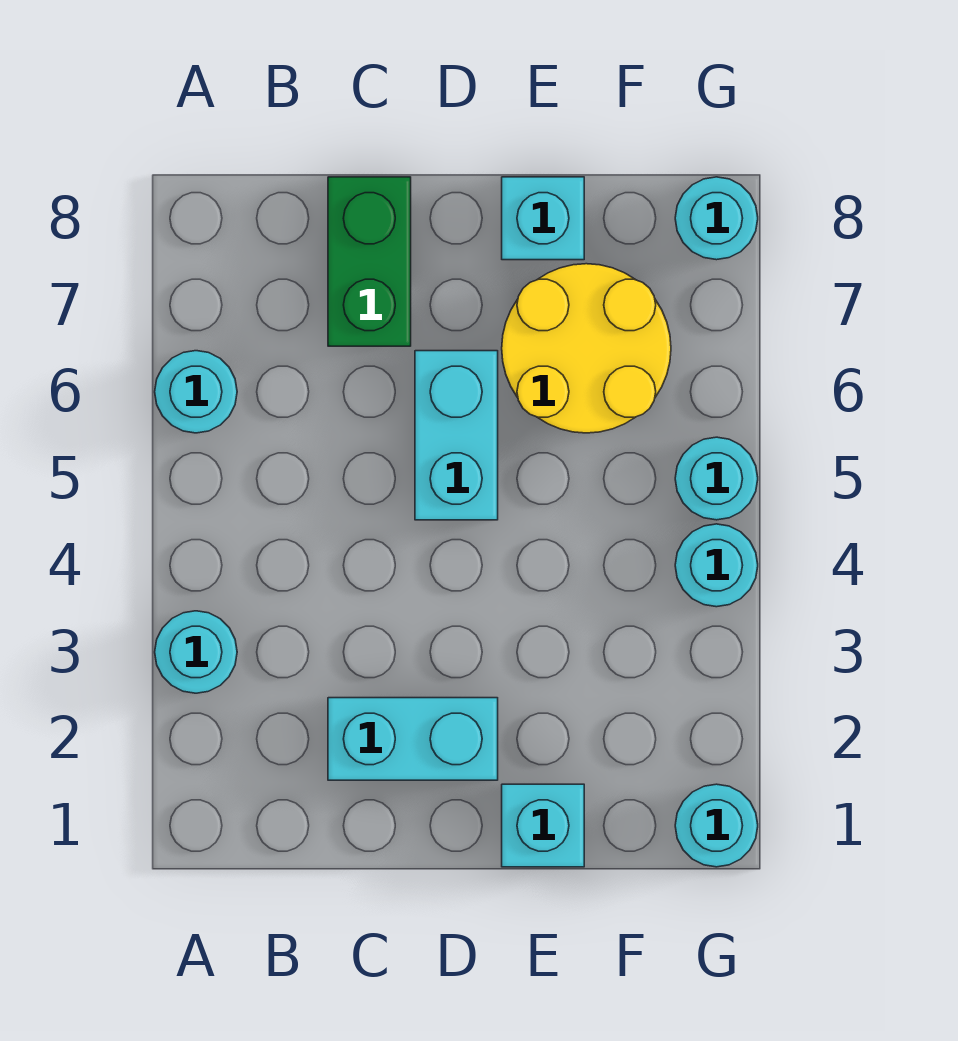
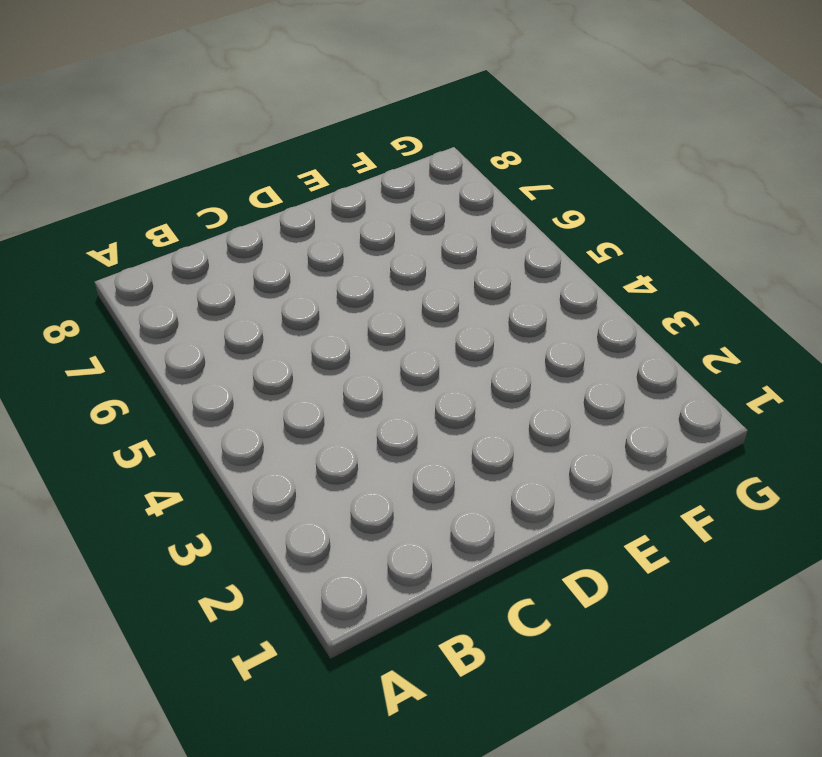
none -> cyan round brick A3 level 1
none -> cyan round brick A6 level 1
none -> cyan brick C2:D2 level 1

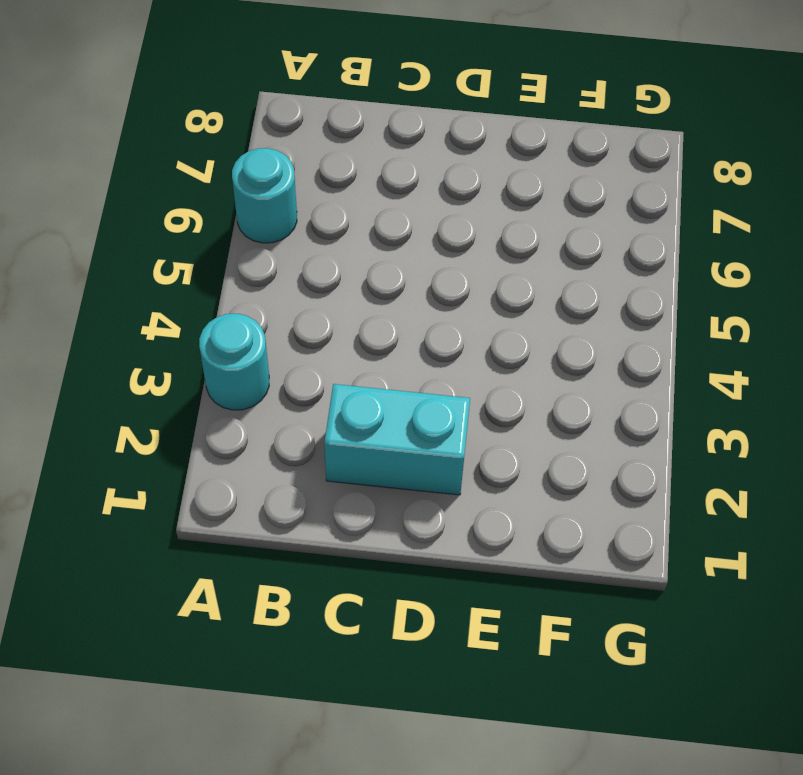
none -> green brick C7:C8 level 1
none -> cyan brick D5:D6 level 1
none -> cyan brick E1 level 1

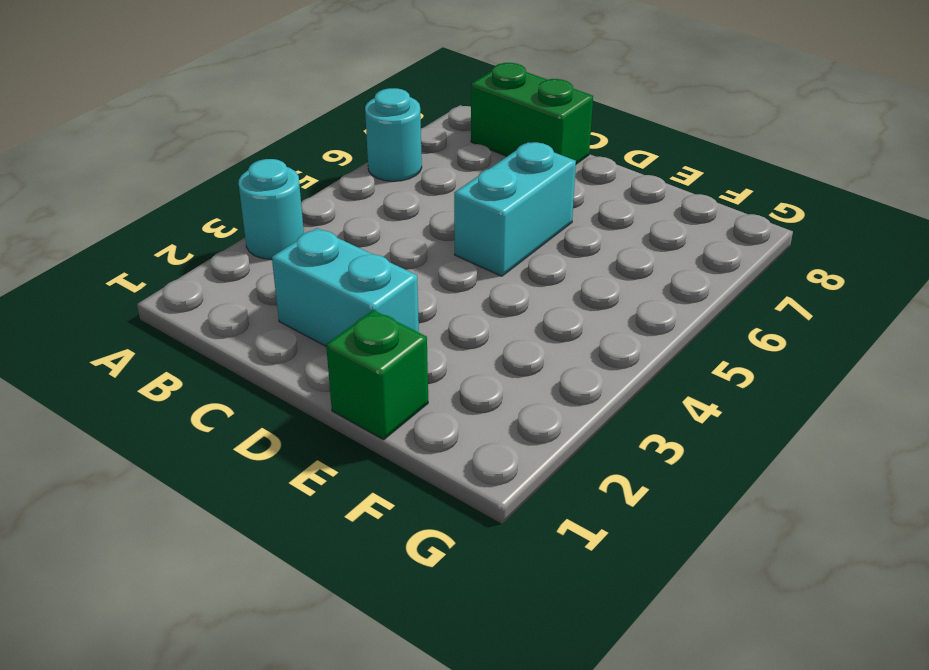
green brick B8:C8 level 1 -> green brick C7:C8 level 1
green brick E1 level 1 -> cyan brick E1 level 1
none -> yellow round brick E6:F7 level 1
none -> cyan brick E8 level 1
none -> cyan round brick G1 level 1

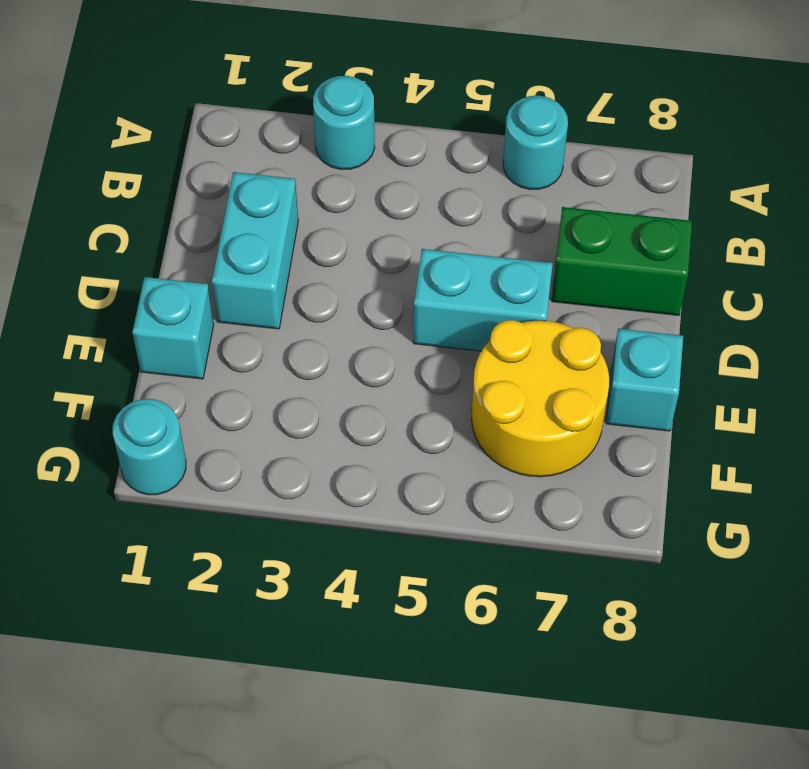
none -> cyan round brick G4 level 1
none -> cyan round brick G5 level 1
none -> cyan round brick G8 level 1

